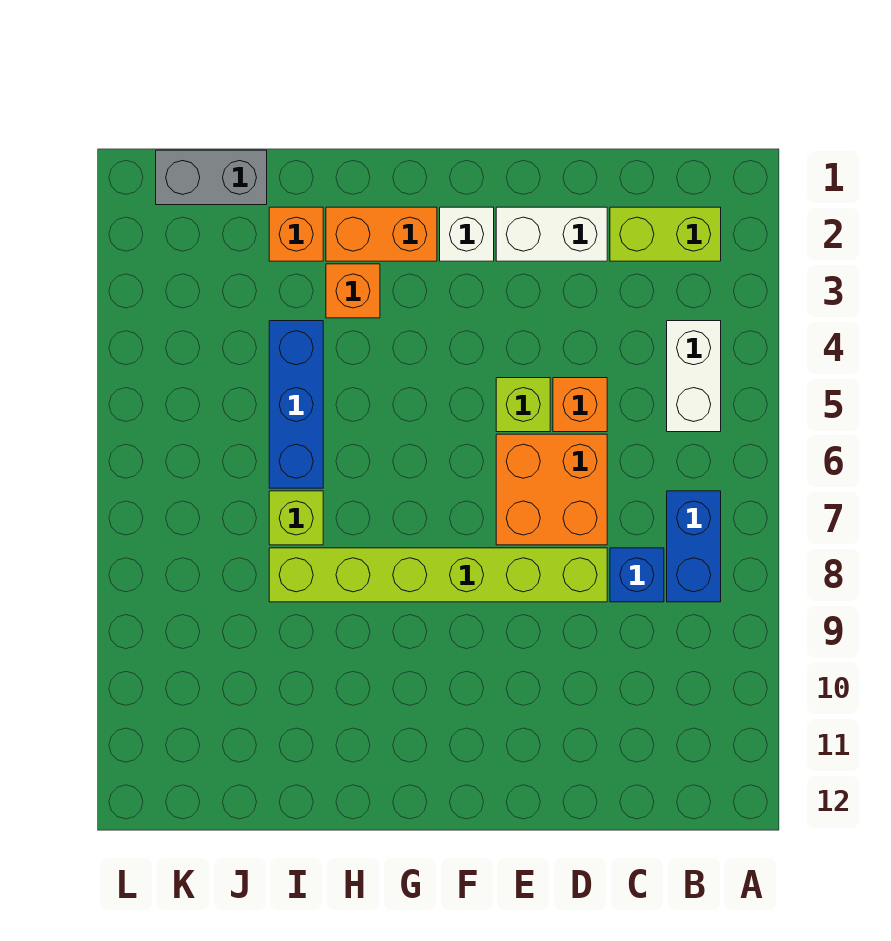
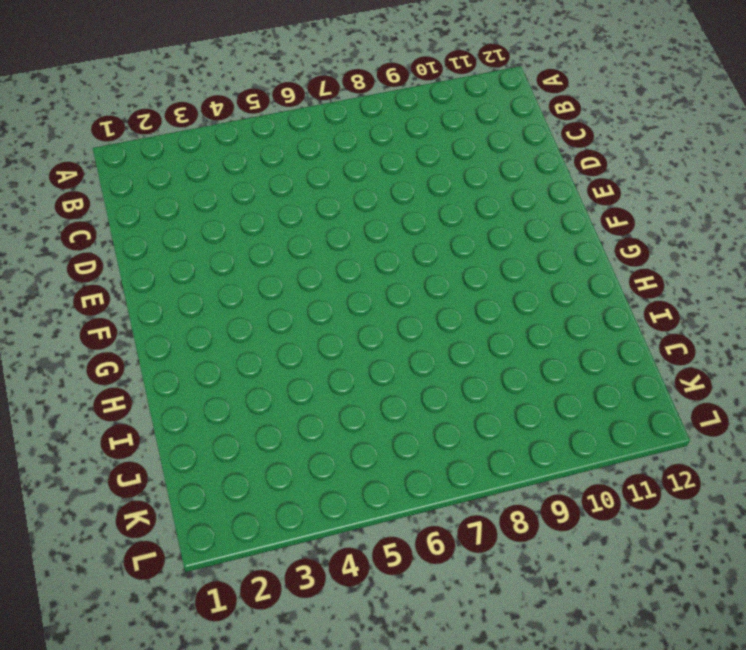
none -> lime brick B2:C2 level 1
none -> white brick B4:B5 level 1
none -> blue brick B7:B8 level 1

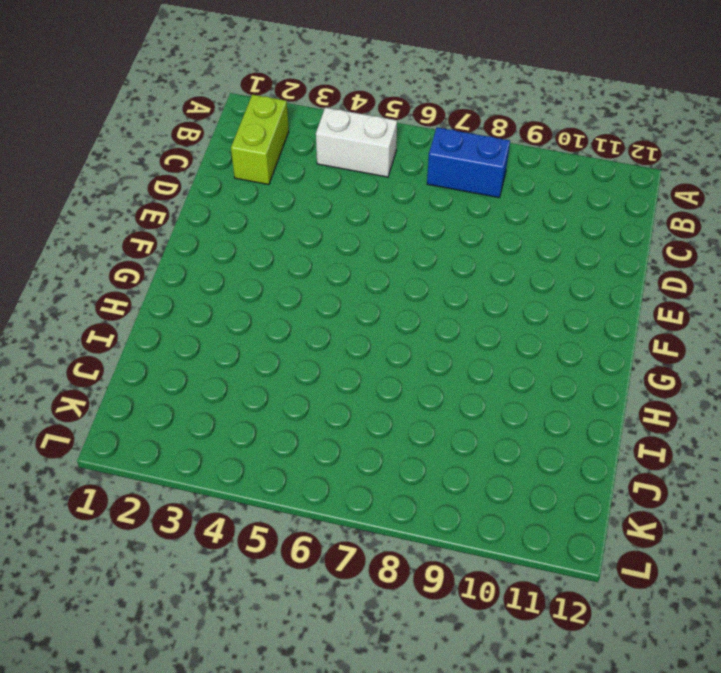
none -> blue brick C8 level 1
none -> white brick D2:E2 level 1
none -> orange brick D5 level 1

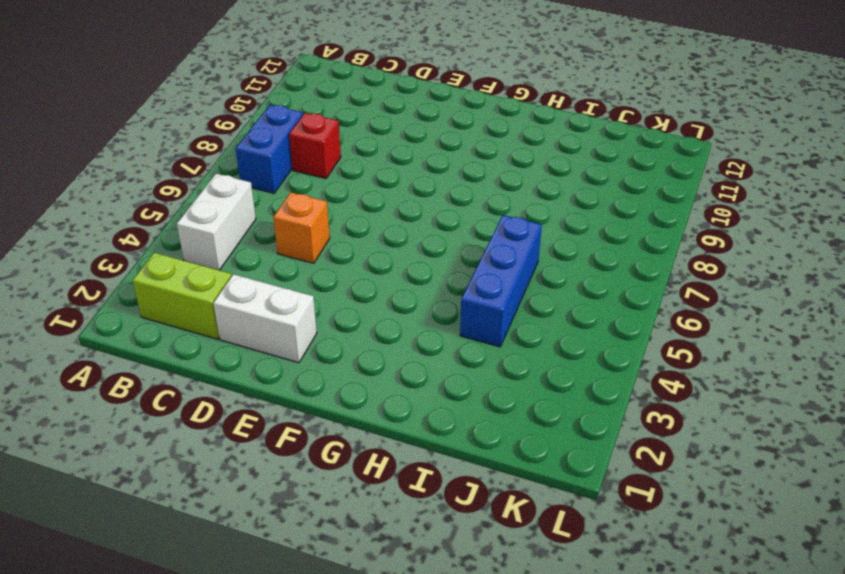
red brick C8 level 1 -> blue brick C8 level 1
none -> orange brick D6:E7 level 1
none -> lime brick D8:I8 level 1
none -> lime brick E5 level 1

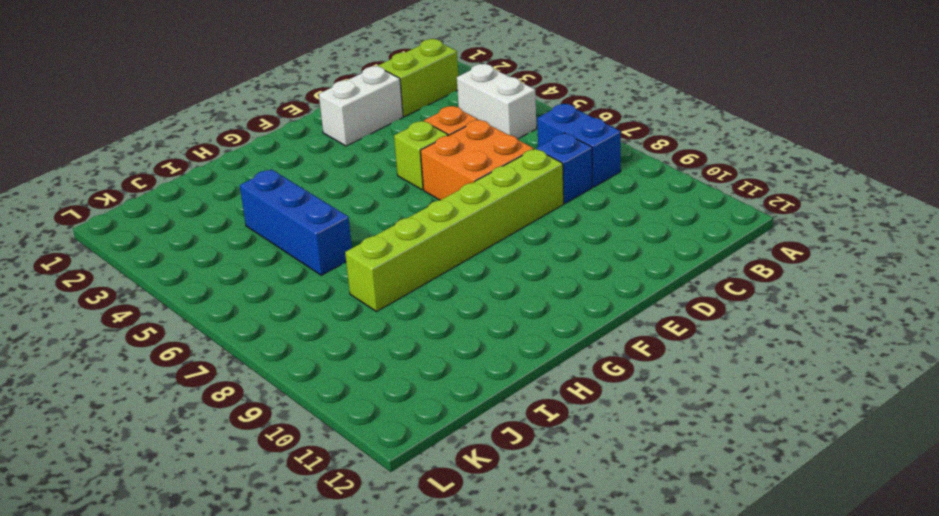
none -> white brick F2 level 1
none -> orange brick G2:H2 level 1
none -> orange brick H3 level 1

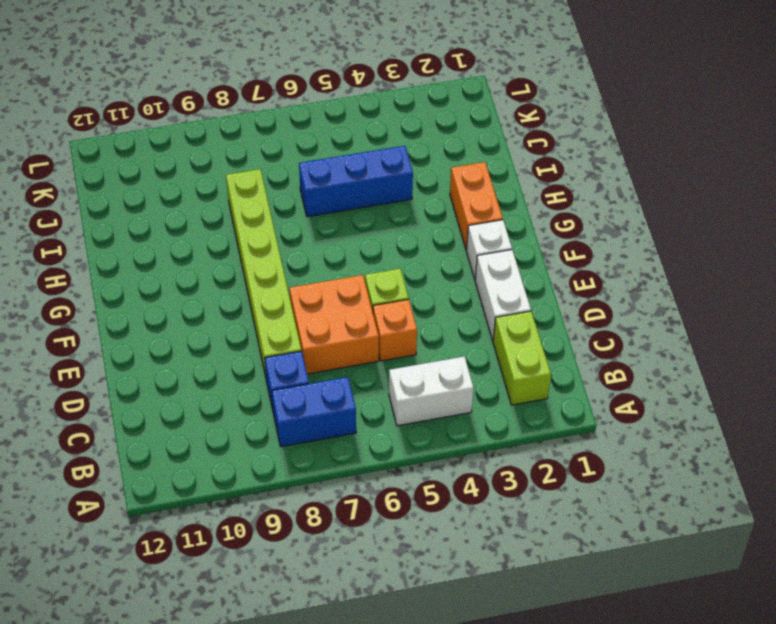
none -> orange brick H3 level 1
none -> orange brick I2 level 1
none -> lime brick I7 level 1

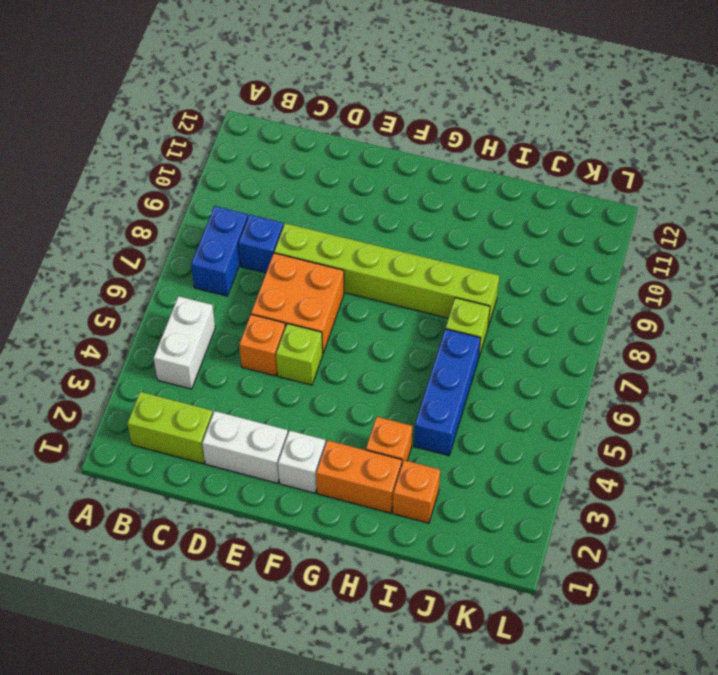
none -> grey brick J1:K1 level 1

